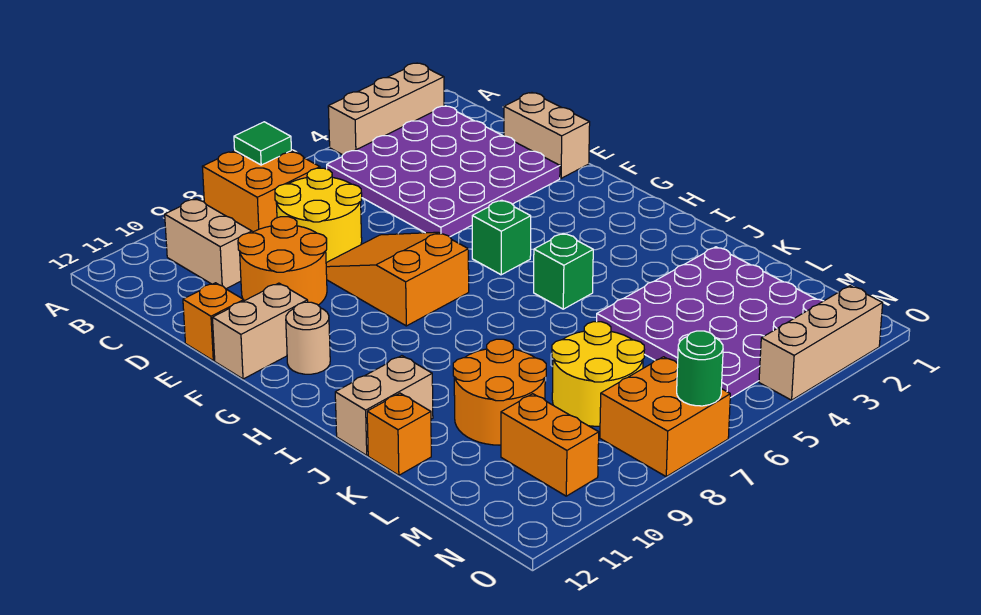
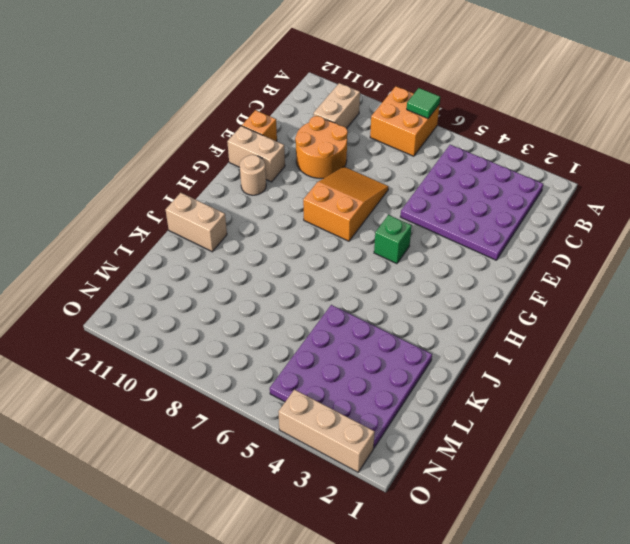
none -> tan brick A2:A4 level 1
none -> yellow round brick C7:D8 level 1
none -> tan brick D1:E1 level 1

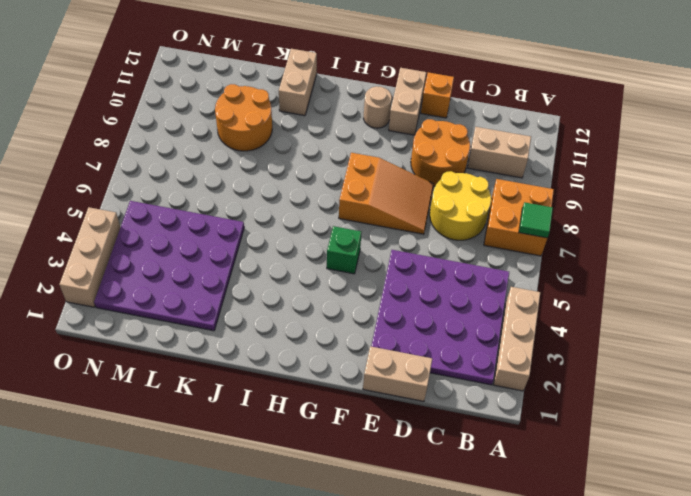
none -> green brick I5 level 1
none -> orange brick K12 level 1
none -> yellow round brick L7:M8 level 1

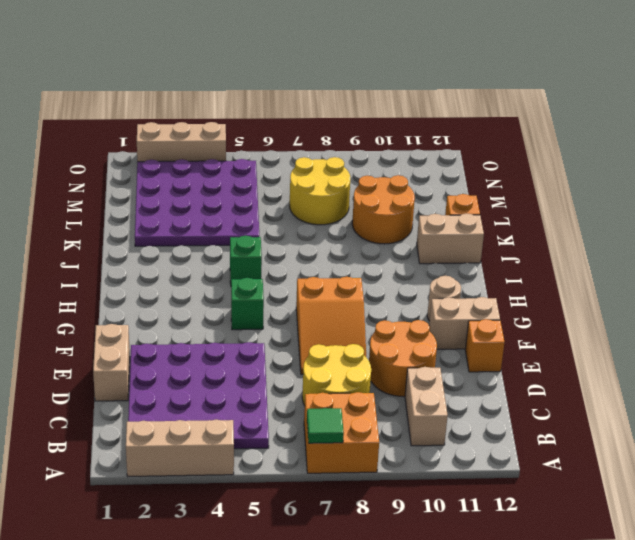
none -> orange brick M10:N10 level 1
none -> orange brick N7:O8 level 1
none -> green round brick O7 level 2

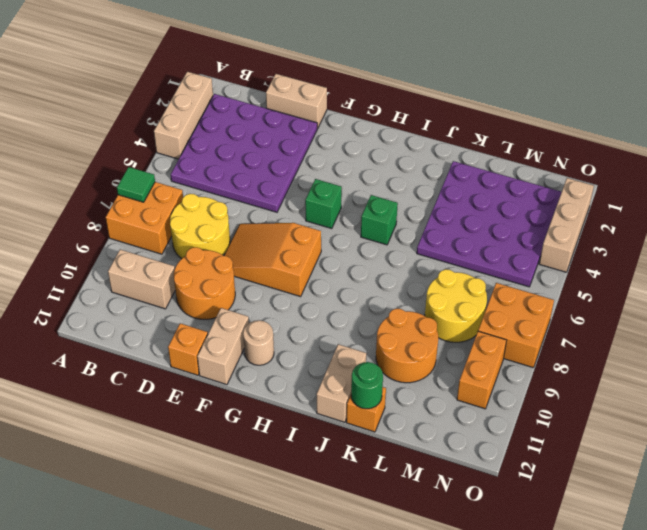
green round brick K12 level 2 -> green round brick O7 level 2
orange brick N9:N10 level 1 -> orange brick M10:N10 level 1

